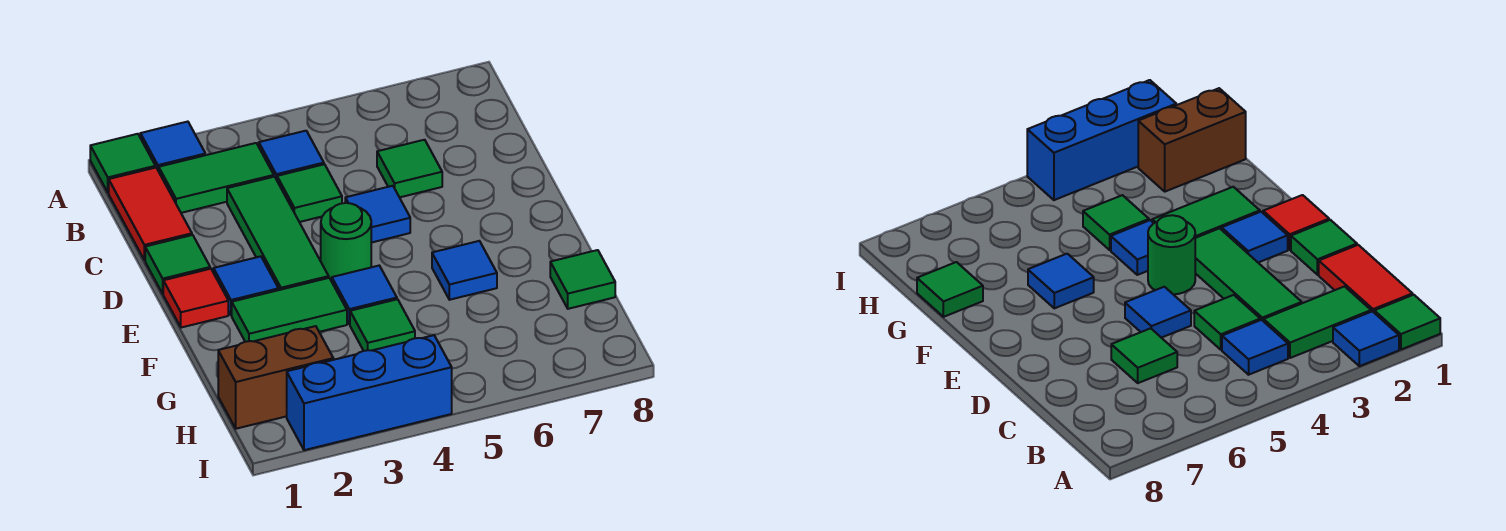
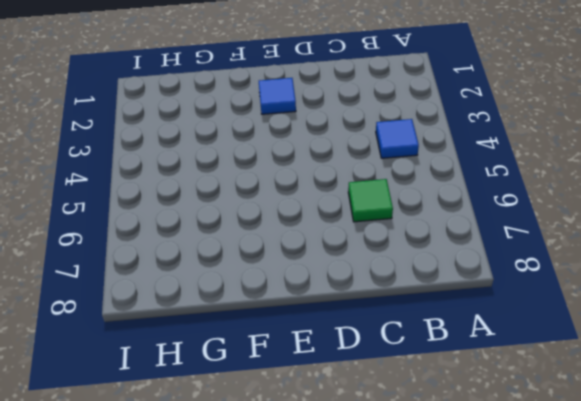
none -> green tile A1 level 1
none -> blue tile A2 level 1
none -> red tile B1:C1 level 1

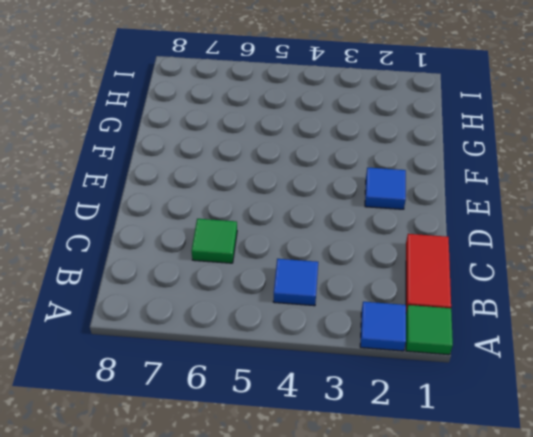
none -> green tile B2:B3 level 1
none -> green tile C3:E3 level 1
none -> green tile C4 level 1

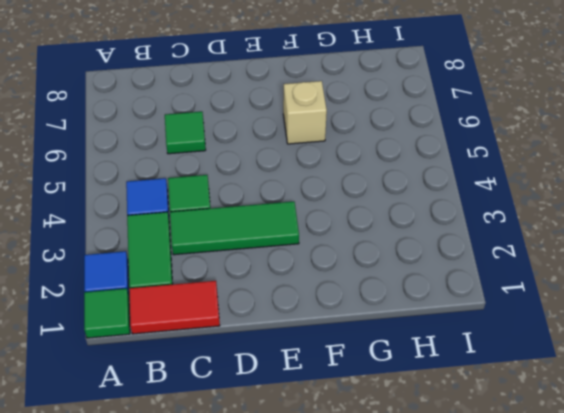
tan brick F6 level 1 -> blue tile F6 level 1
none -> green tile D1 level 1
none -> blue tile D5 level 1
none -> red tile E1 level 1

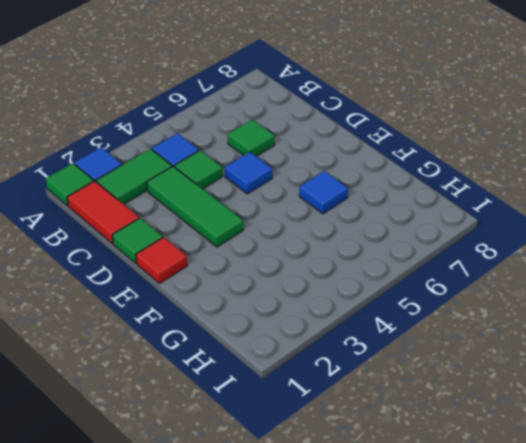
none -> blue tile E2 level 1
none -> green round brick E4 level 1
none -> green tile F2:F3 level 1

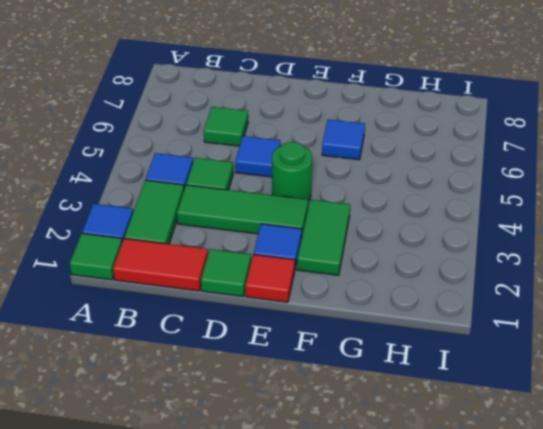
none -> blue tile F4 level 1
none -> green tile G4 level 1
none -> green tile G8 level 1

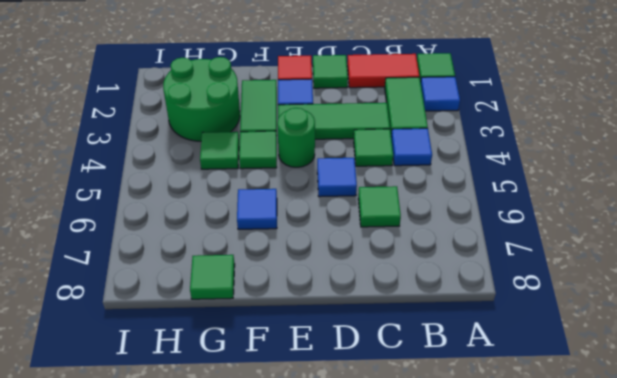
green tile F4 level 1 -> blue tile F4 level 1
green round brick G2:H3 level 1 -> brown brick H1:H2 level 1
none -> blue brick I2:I4 level 1

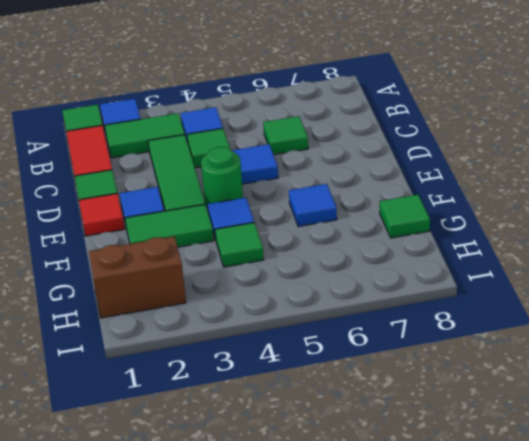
none -> blue brick I2:I4 level 1

